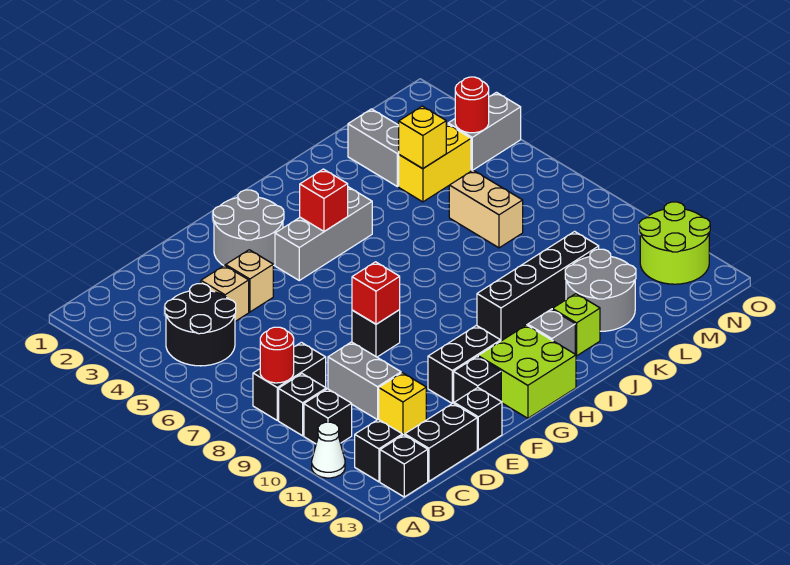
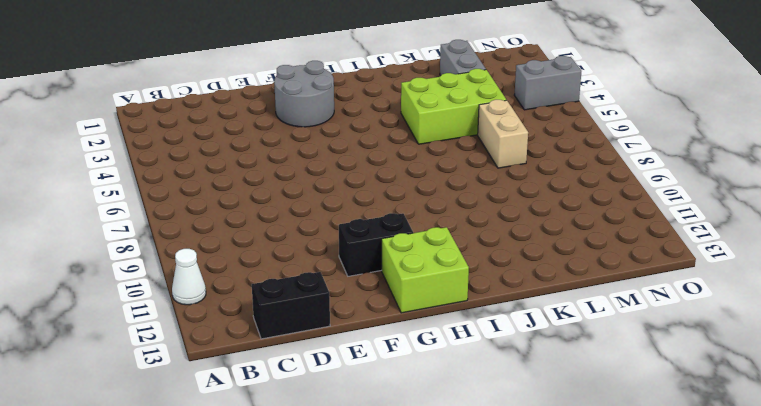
lime brick J4:L5 level 1 -> yellow brick L4:M4 level 1
none -> black round brick B4:C5 level 1
none -> black brick B8:C8 level 1
none -> black brick B9 level 1
none -> black brick B10 level 1

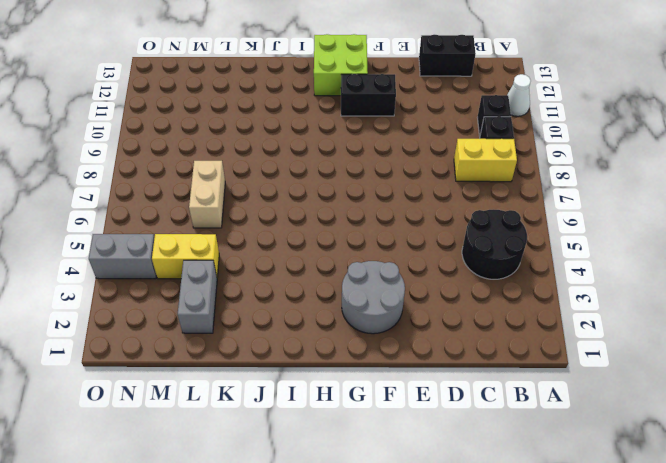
yellow brick B8:C8 level 1 -> black brick B8:C8 level 1
none -> black brick B12 level 1
none -> black brick B13 level 1
none -> tan brick D4 level 1
none -> grey brick D9:D10 level 1

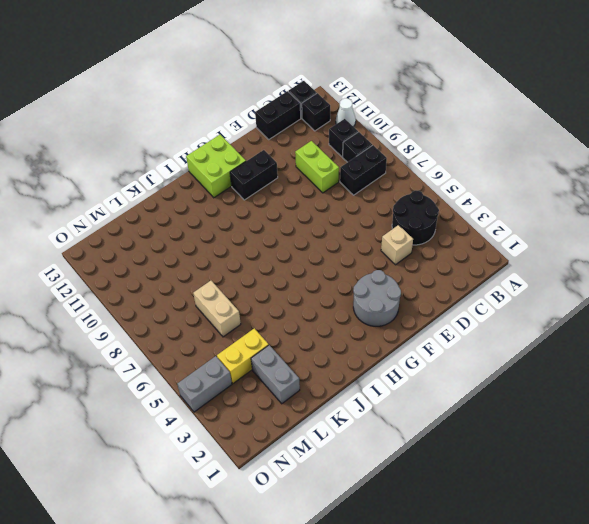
lime brick D9:D10 level 1 -> grey brick D9:D10 level 1
none -> yellow brick D11 level 1
none -> tan brick E4 level 1
none -> black brick E13 level 1
none -> black brick F8 level 1

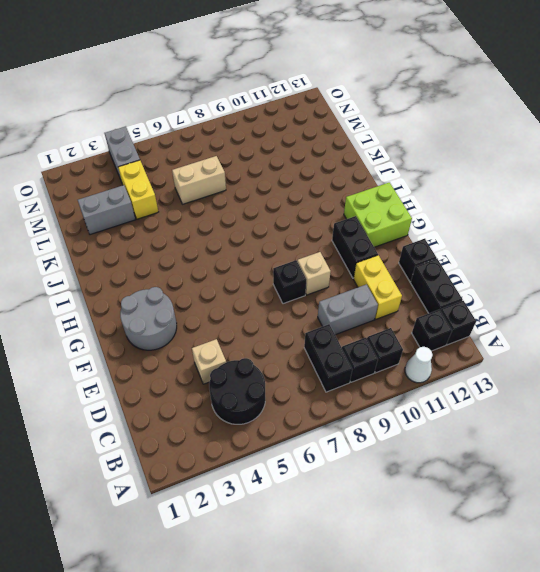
yellow brick D11:E11 level 1 -> yellow brick D11 level 1
tan brick F9 level 1 -> tan brick E4 level 1
none -> black brick F12 level 1
none -> grey brick G4:I4 level 1
none -> black brick I10:L10 level 1
none -> grey brick I12 level 1

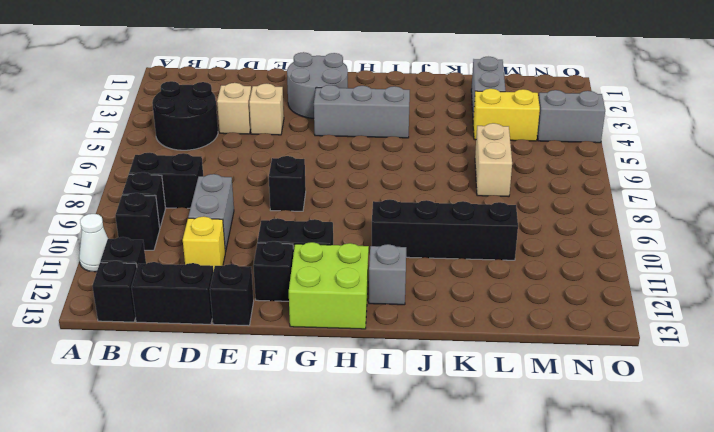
none -> lime brick J12 level 1
none -> grey round brick K11:L12 level 1
none -> lime round brick N11:O12 level 1
none -> red round brick B8 level 2

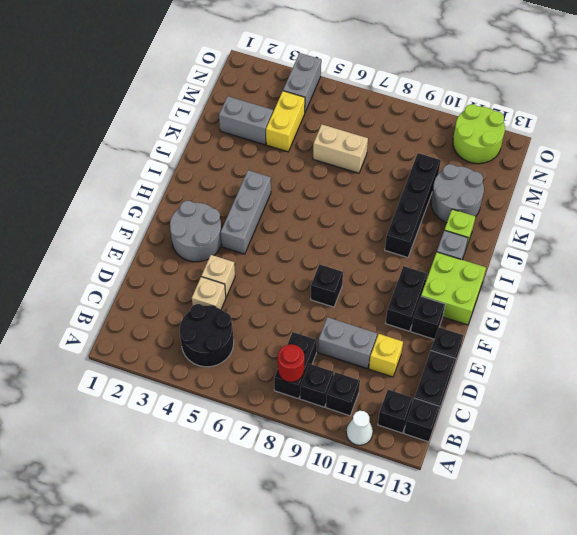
none -> red brick F8 level 2
none -> red brick H4 level 2
none -> yellow brick L4 level 2
none -> red round brick N4 level 2

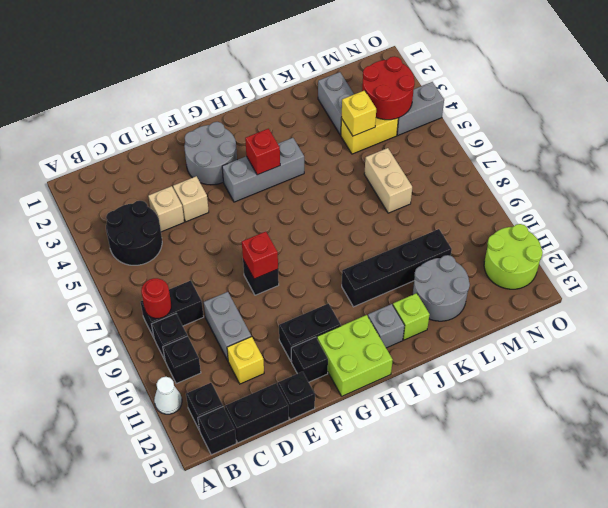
red round brick M3:N4 level 2 -> red round brick N4 level 2

